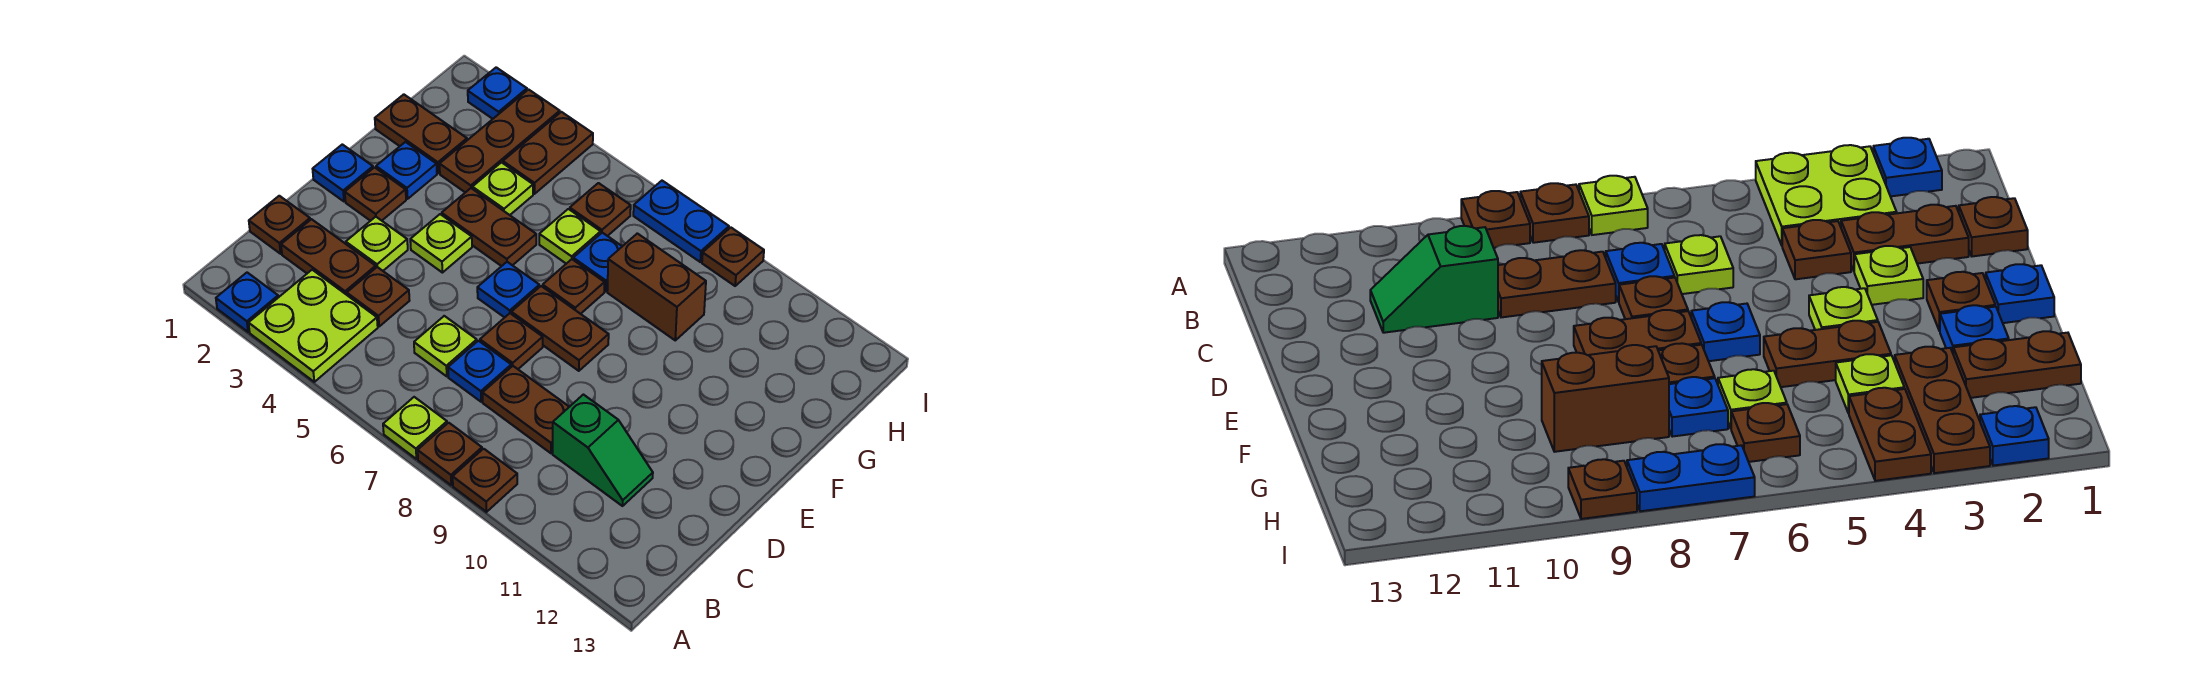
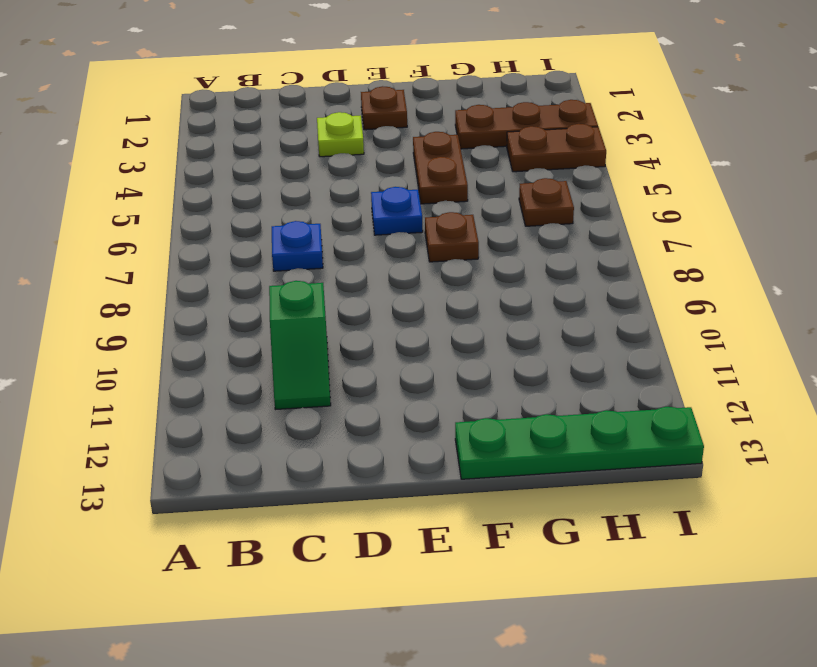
green plate F13:I13 level 1 -> none
none -> blue plate A2 level 1
none -> lime plate A3:B4 level 1
none -> lime plate A7 level 1
none -> brown plate A8 level 1

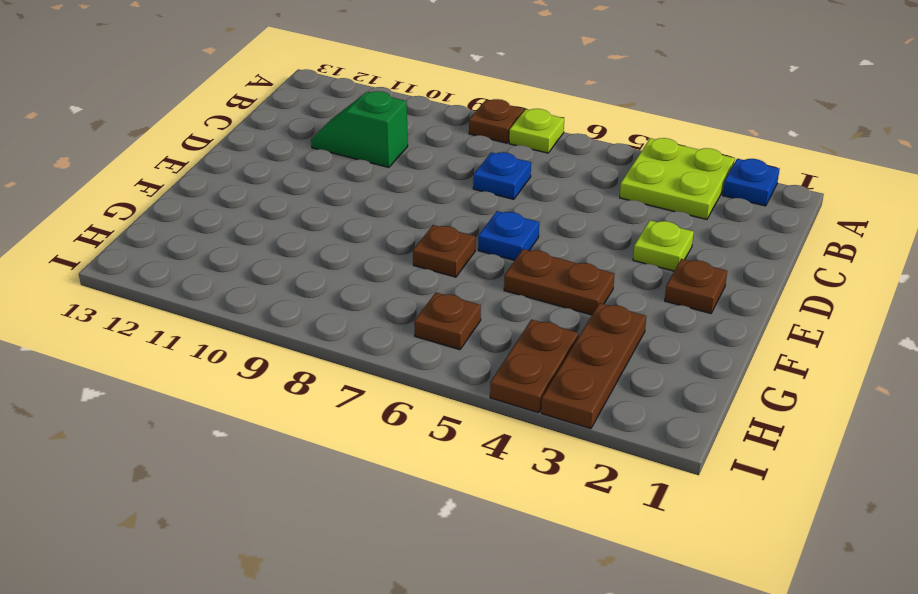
none -> brown plate A9 level 1
none -> brown plate C1 level 1
none -> brown plate C2:C3 level 1
none -> brown plate C4 level 1

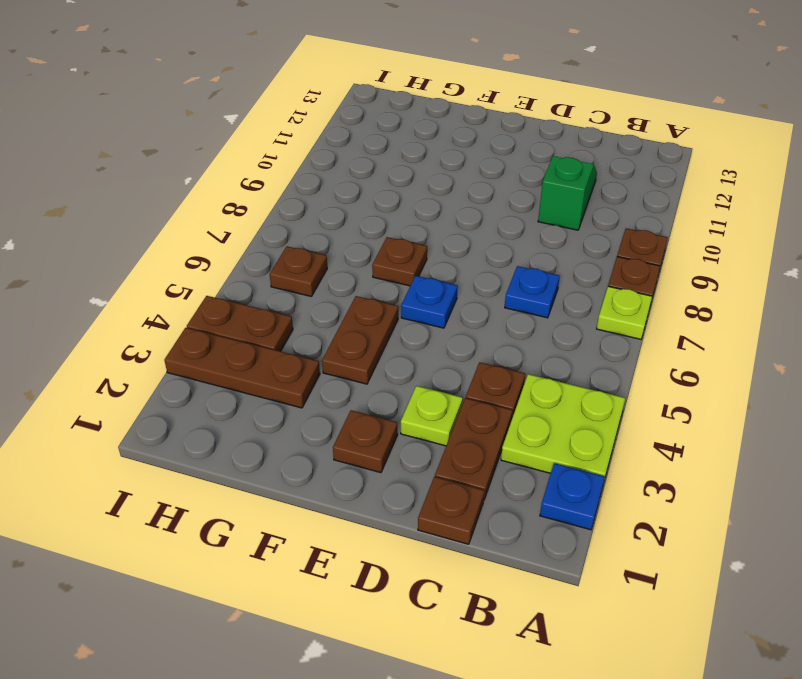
none -> lime plate C6 level 1
none -> brown plate C8:C9 level 1
none -> brown plate D7 level 1
none -> blue plate E1 level 1

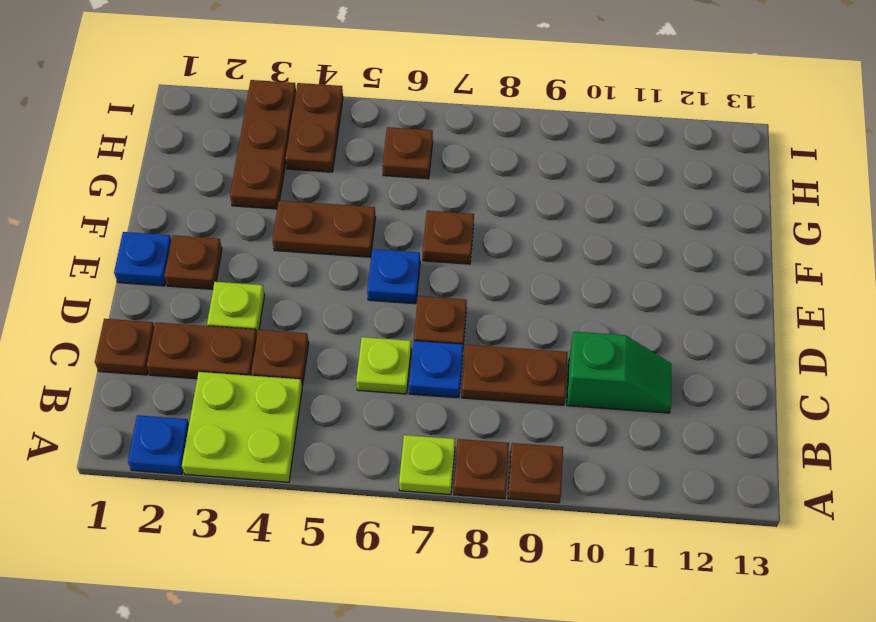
none -> lime plate E4 level 1
none -> brown plate E7:E8 level 1
none -> blue plate F2 level 1
none -> brown plate G1:G2 level 1

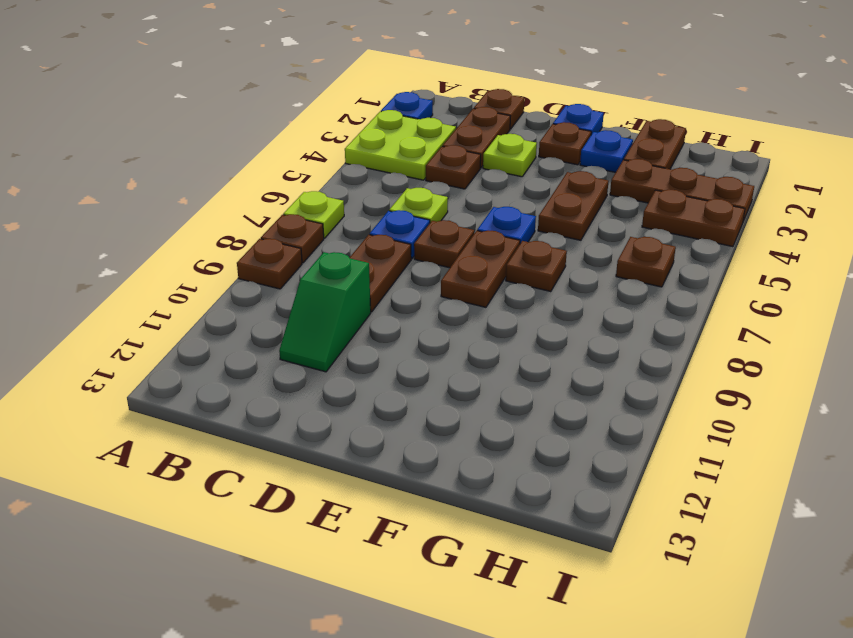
none -> lime plate E4 level 1
none -> lime plate G4 level 1
none -> lime plate G6 level 1
none -> blue plate G7 level 1

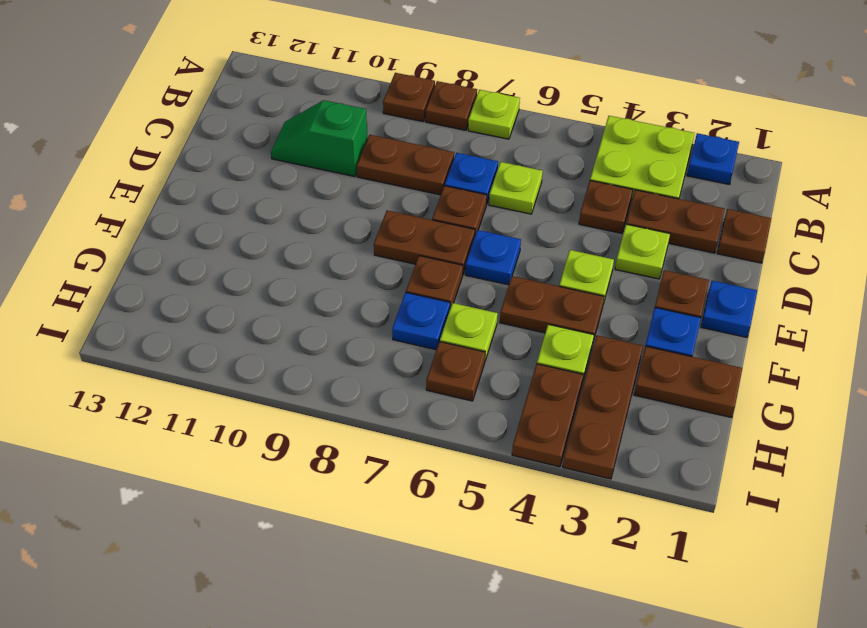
none -> brown brick G8:G9 level 1
none -> blue plate I2 level 1
none -> blue plate I7:I8 level 1
none -> brown plate I9 level 1

